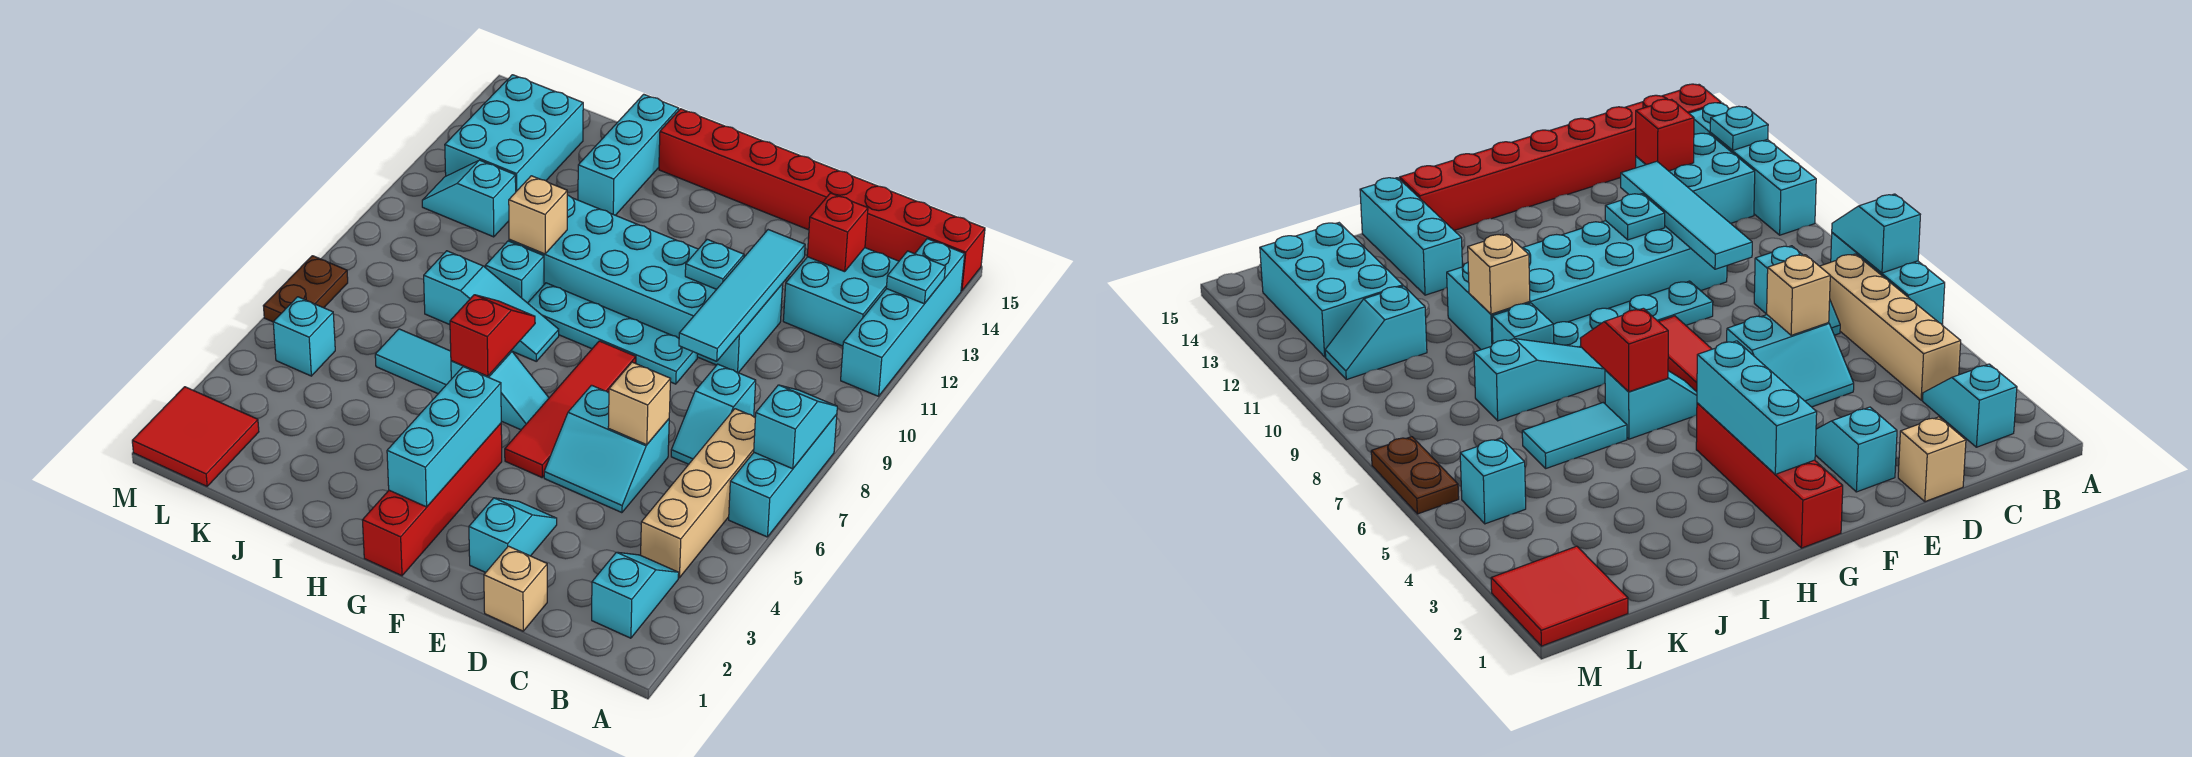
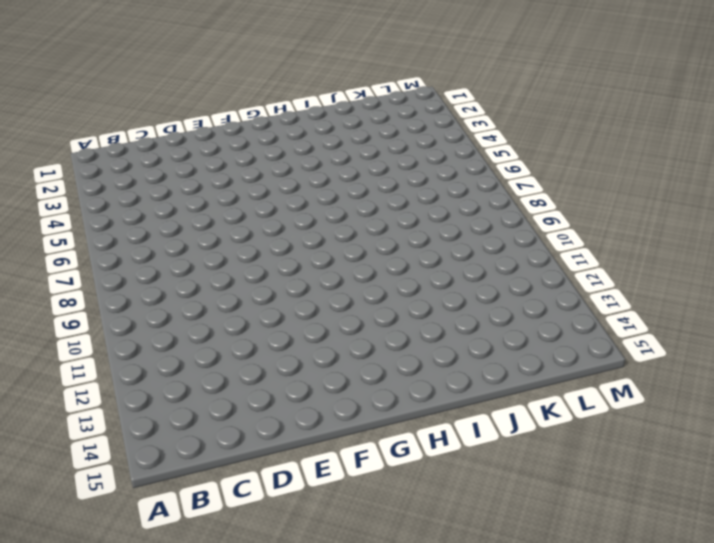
none -> cyan brick A6:A8 level 1
none -> cyan brick A11:A14 level 1
none -> red brick A15:H15 level 1
none -> cyan slope B2:B3 level 1 top 2

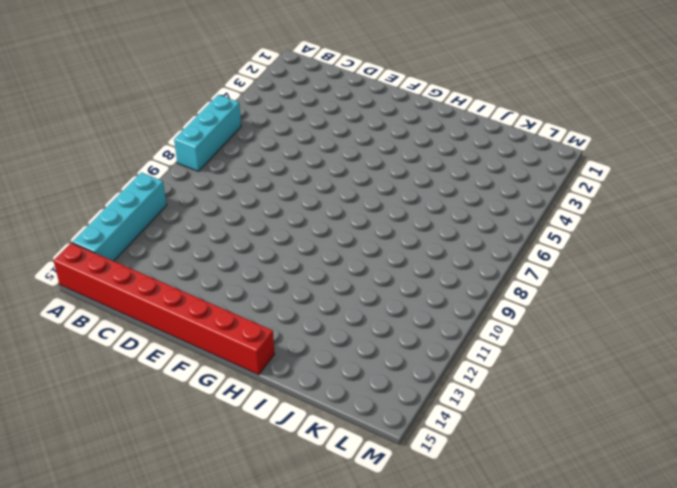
none -> cyan slope B2:B3 level 1 top 2
none -> tan brick B4:B7 level 1
none -> cyan brick B12:C13 level 1
none -> cyan slope C7:C8 level 1 top 8

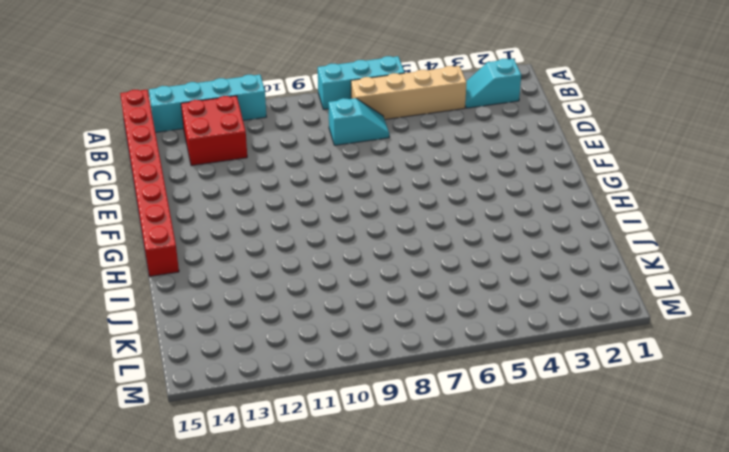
red brick B12:C13 level 1 -> cyan brick B12:C13 level 1
none -> tan brick D1 level 1
none -> cyan slope D5:E6 level 1 top 6
none -> cyan brick D10:I11 level 1
none -> cyan slope E2:E3 level 1 top 2

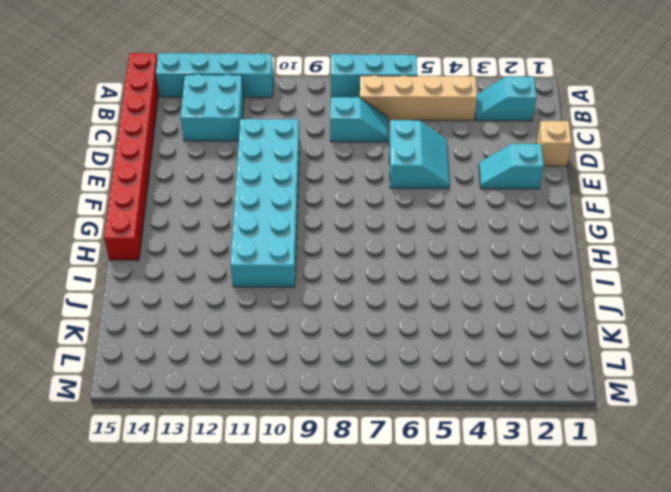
none -> cyan plate E9:H9 level 1
none -> red tile F5:F8 level 1
none -> red brick G1:G4 level 1
none -> cyan slope G6:H6 level 1 top H

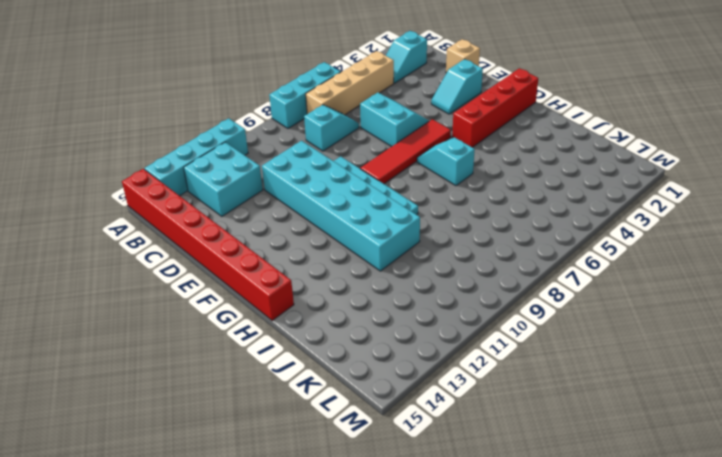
none -> cyan slope H8:J8 level 1 top J
none -> cyan tile I6:J6 level 1
none -> cyan brick I9 level 1
none -> cyan brick I13:I15 level 1

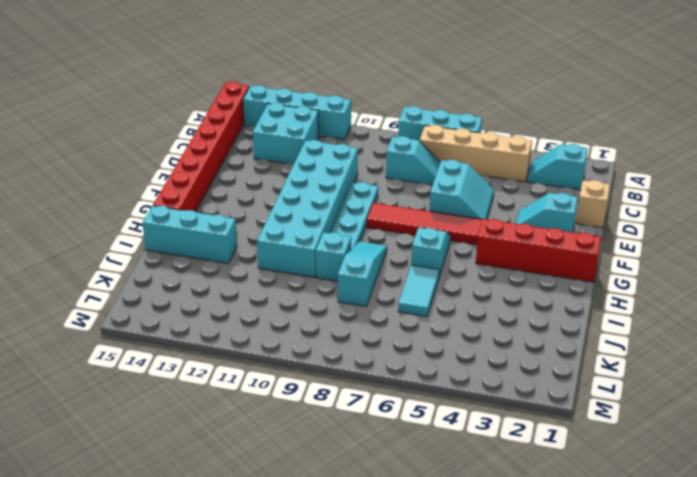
none -> cyan slope K11:L11 level 1 top K
none -> cyan brick K12:L14 level 1
none -> red tile L1:M2 level 1
none -> cyan brick L5 level 1

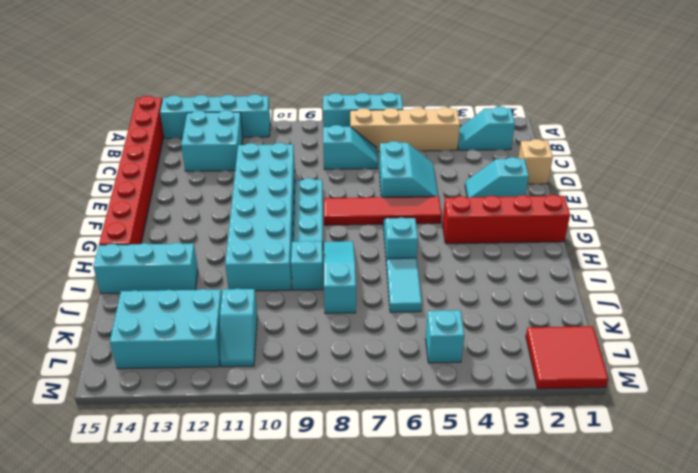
none -> brown plate M6:M7 level 1
none -> cyan slope A7:A8 level 2 top 7
none -> cyan plate A13 level 2
none -> red brick C13 level 2

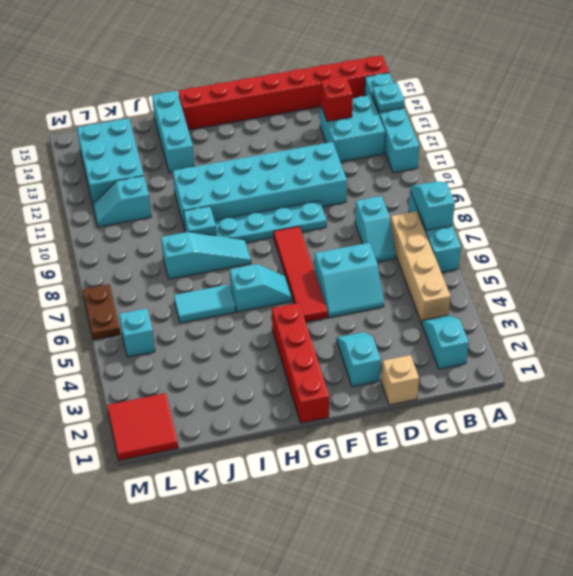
none -> tan brick D6 level 2
none -> cyan tile D9:D12 level 2
none -> cyan plate E11 level 2
none -> cyan brick G2:G4 level 2

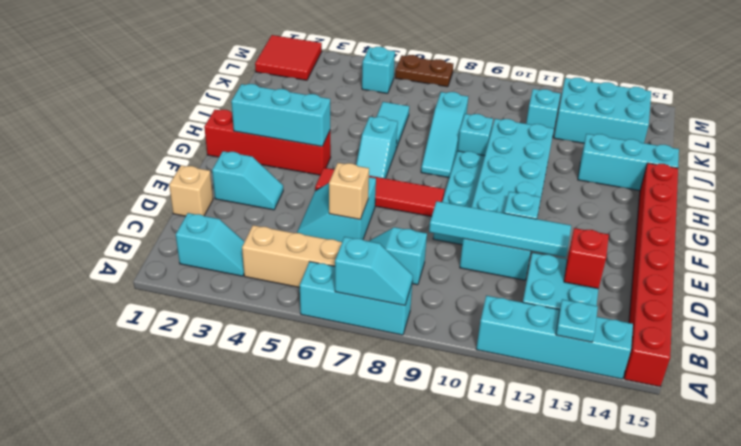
none -> red slope H6:H7 level 2 top 6
none -> tan brick I10 level 2

